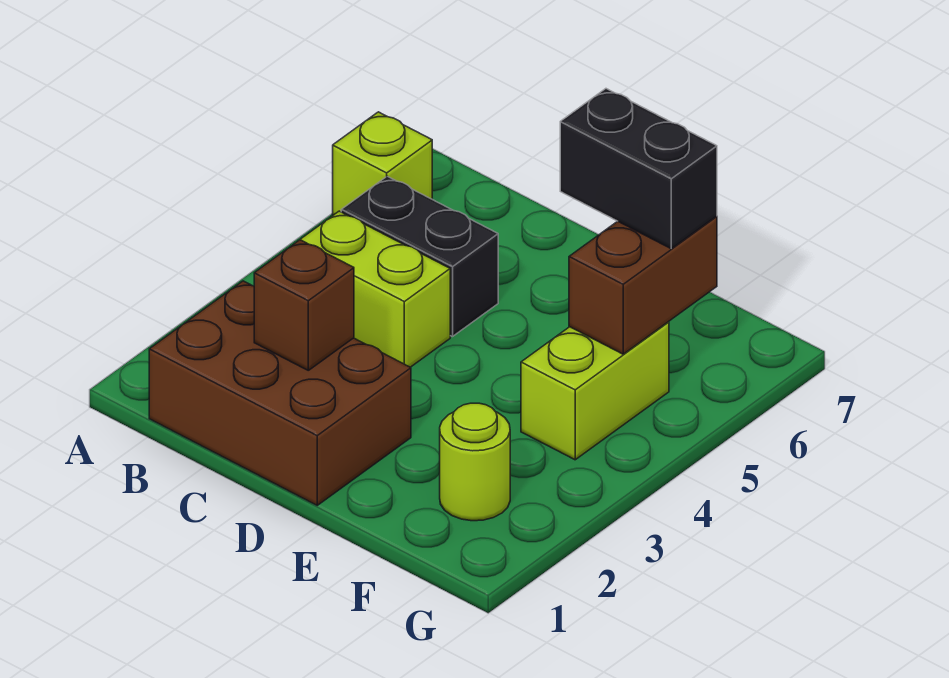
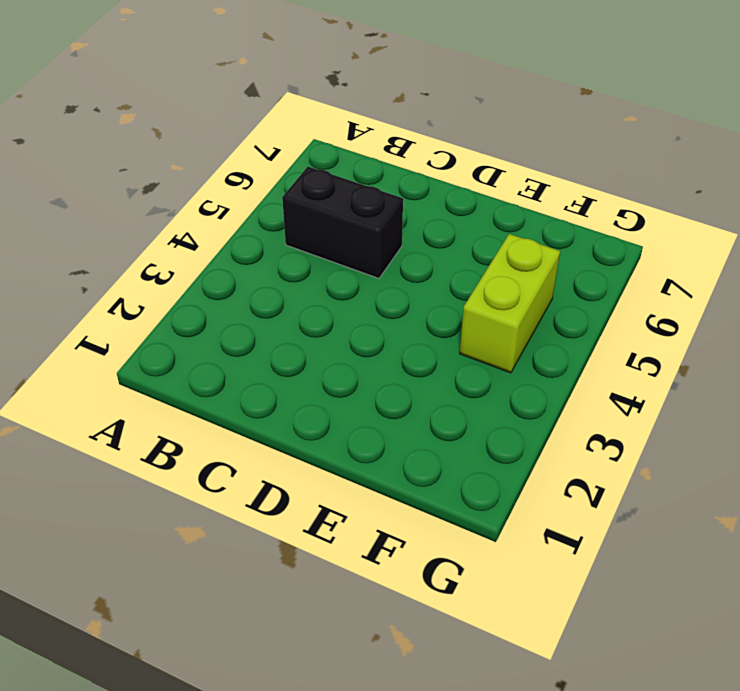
none -> lime brick A6 level 1
none -> brown brick B1:D2 level 1

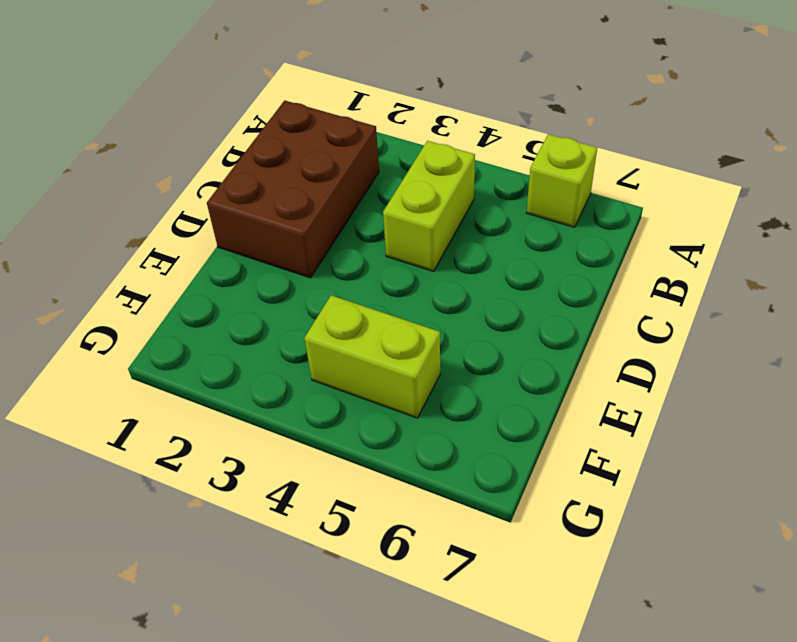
none -> black brick B5:C5 level 1
none -> lime round brick F2 level 1

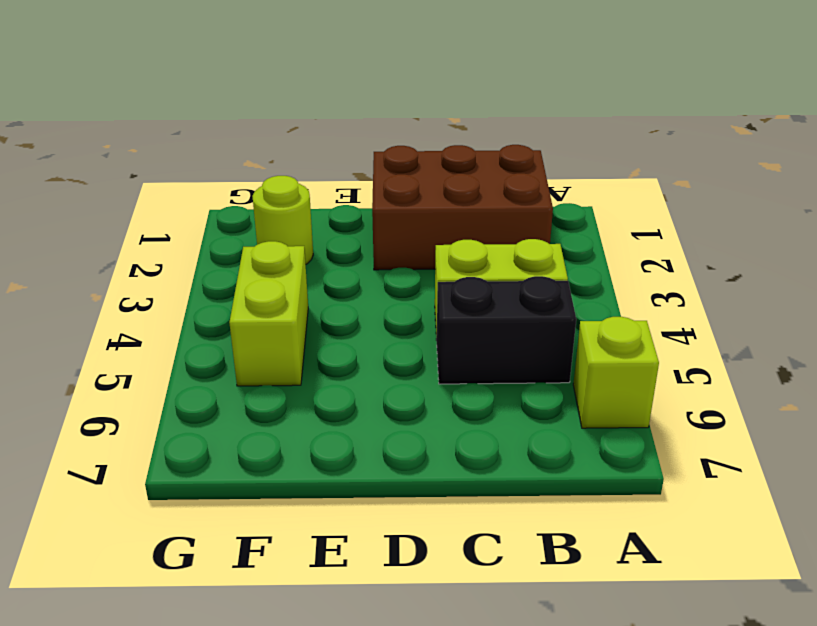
none -> brown brick C2 level 2
none -> brown brick F5:F6 level 2

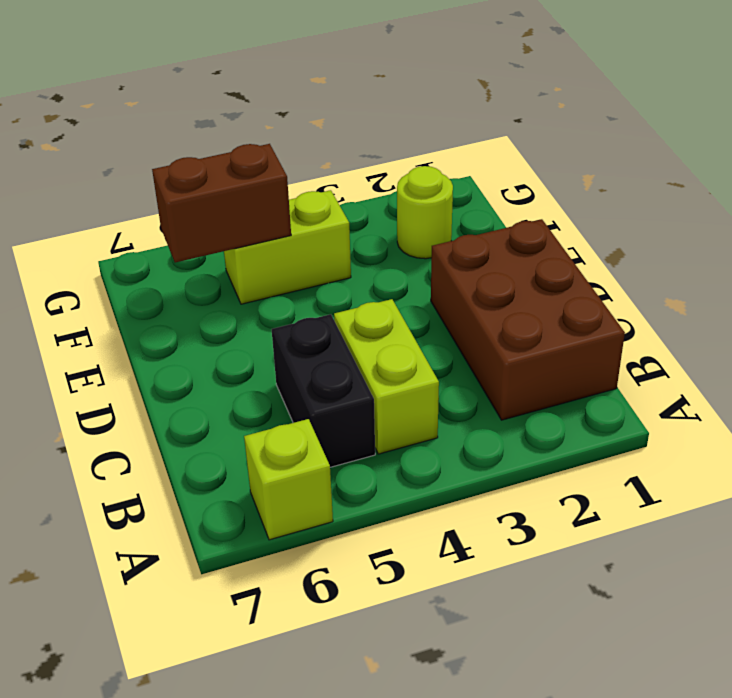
none -> brown brick C2 level 2
none -> black brick E6:F6 level 3

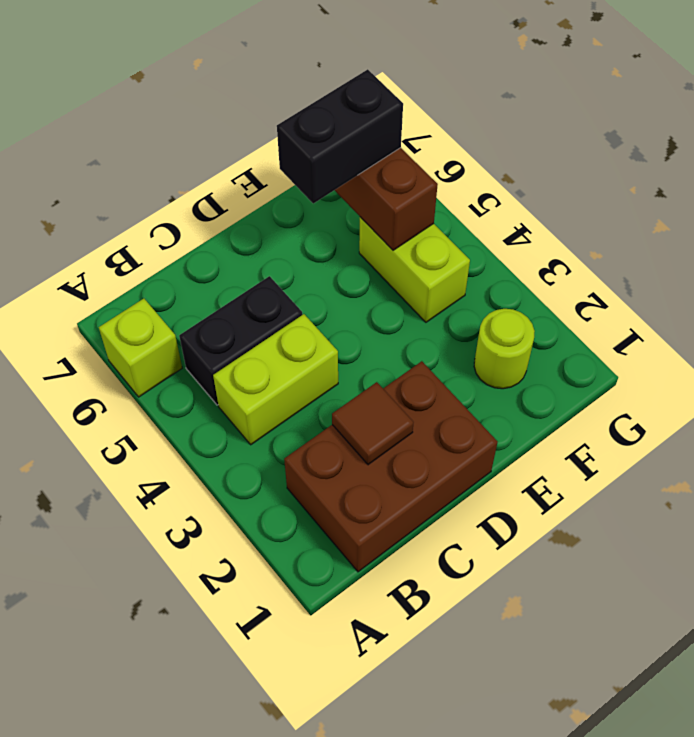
brown tile C2 level 2 -> brown brick C2 level 2

